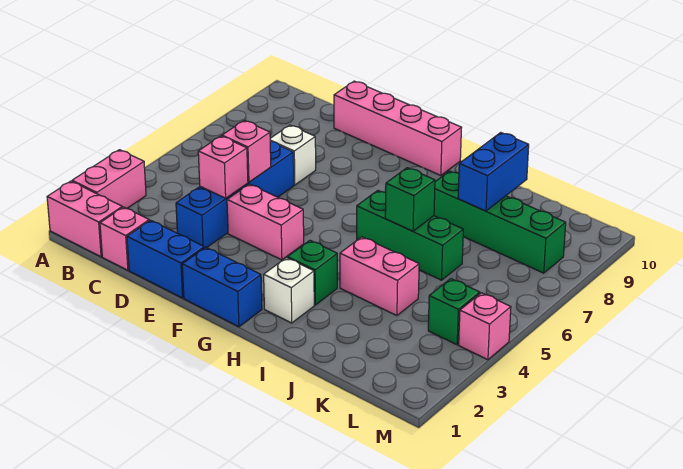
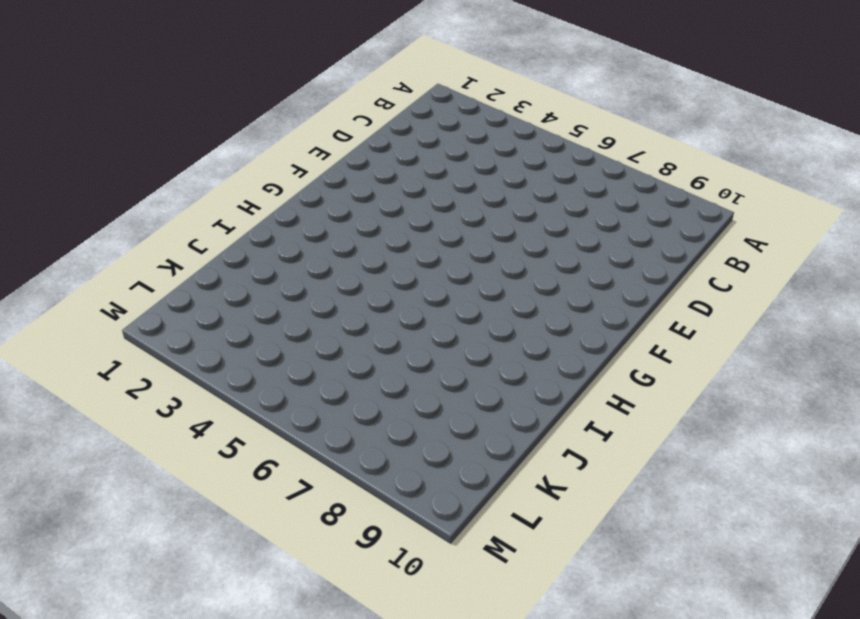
none -> pink brick A1:B1 level 1
none -> pink brick A2:A3 level 1
none -> pink brick C1 level 1

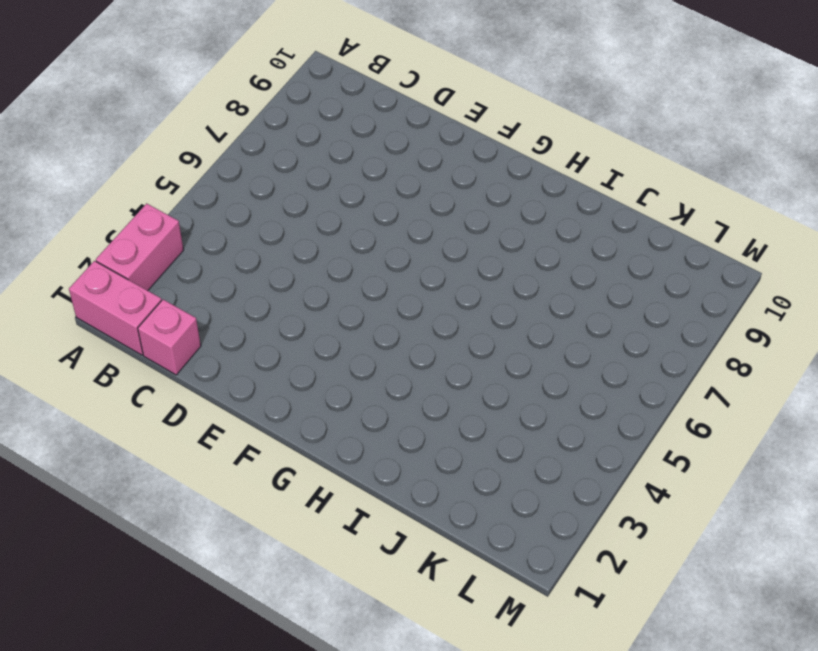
none -> blue brick D1:E1 level 1
none -> blue brick D3:D6 level 1
none -> white brick D7 level 1

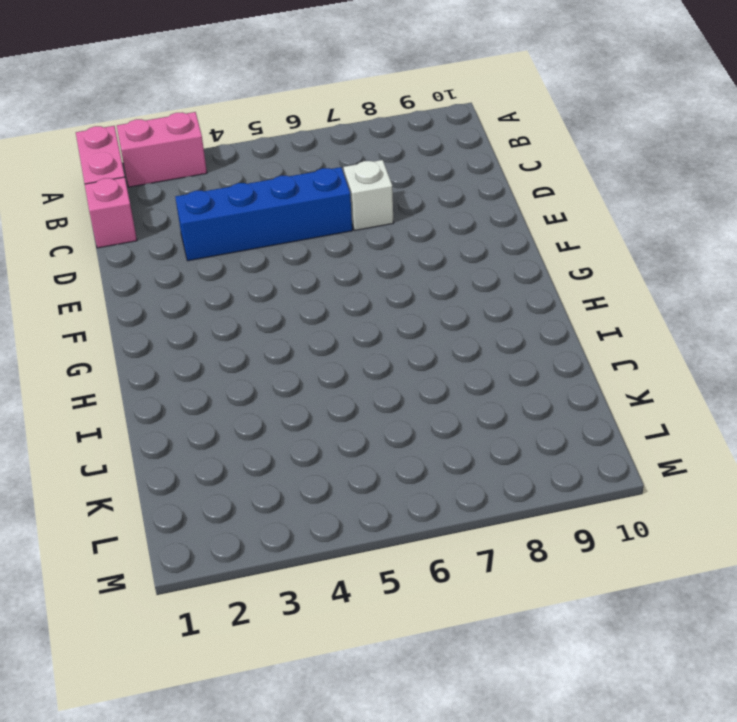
none -> blue brick D1:E1 level 1
none -> pink brick D10:G10 level 1
none -> pink brick E4:F4 level 1

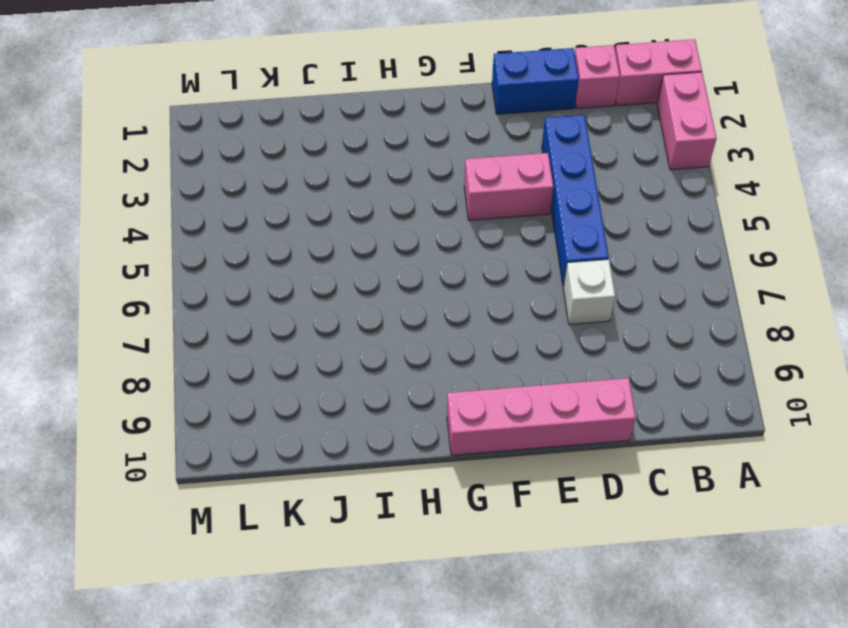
none -> blue brick F1:G1 level 1
none -> white brick H2 level 1
none -> green brick H3 level 1

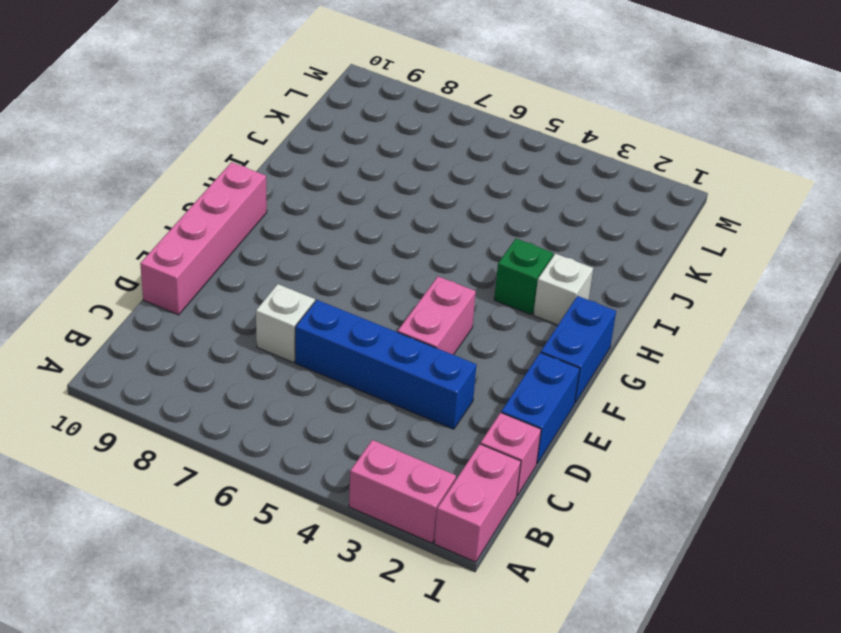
none -> green brick H6:J6 level 1
none -> pink brick I4:J4 level 1
none -> green brick I8:L8 level 1

